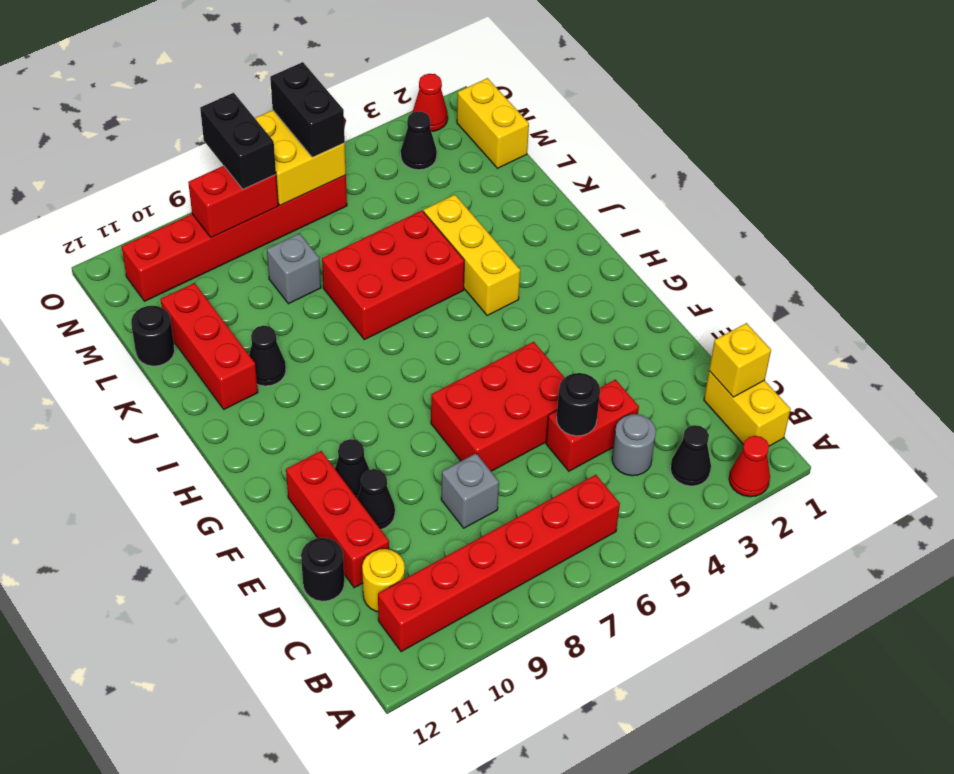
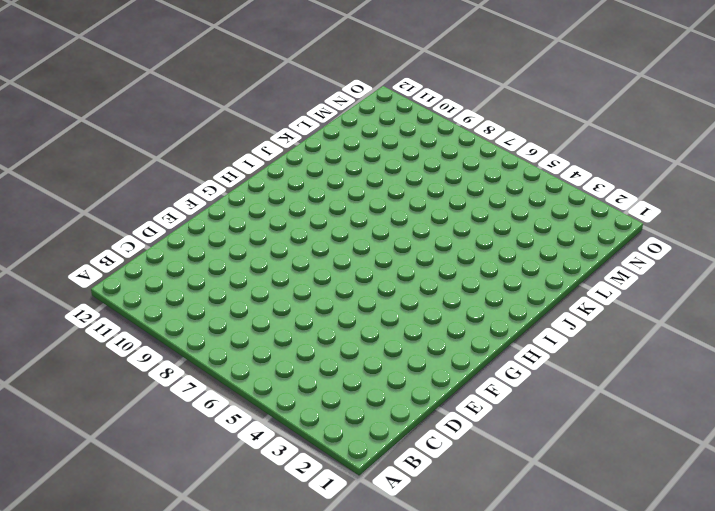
none -> red cone A2 level 1
none -> yellow brick B1:C1 level 1
none -> black cone B3 level 1

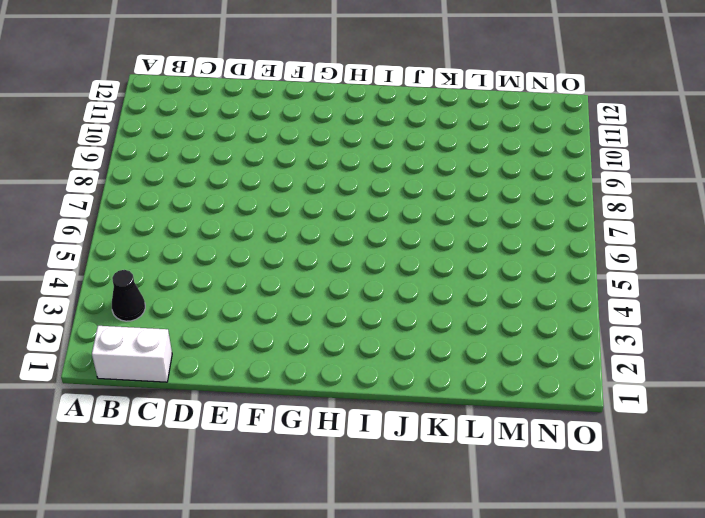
white brick B1:C1 level 1 -> yellow brick B1:C1 level 1
none -> red cone A2 level 1
none -> red brick B6:B11 level 1
none -> grey round brick C4 level 1

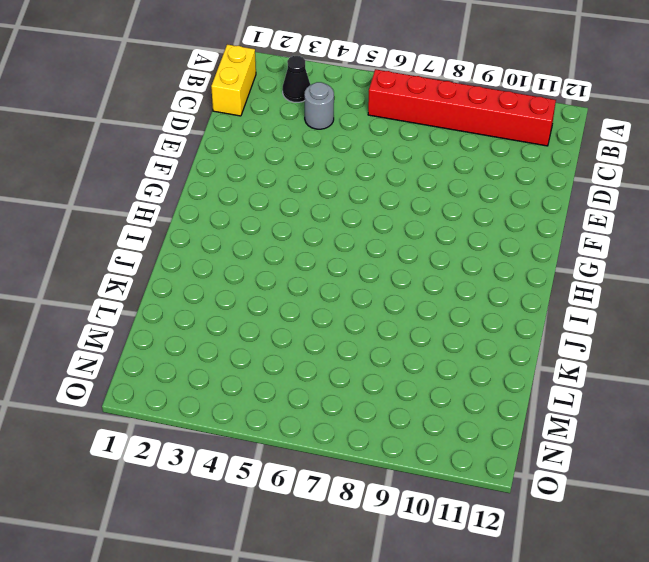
none -> red cone A2 level 1
none -> yellow round brick C11 level 1
none -> red brick D4:D5 level 1

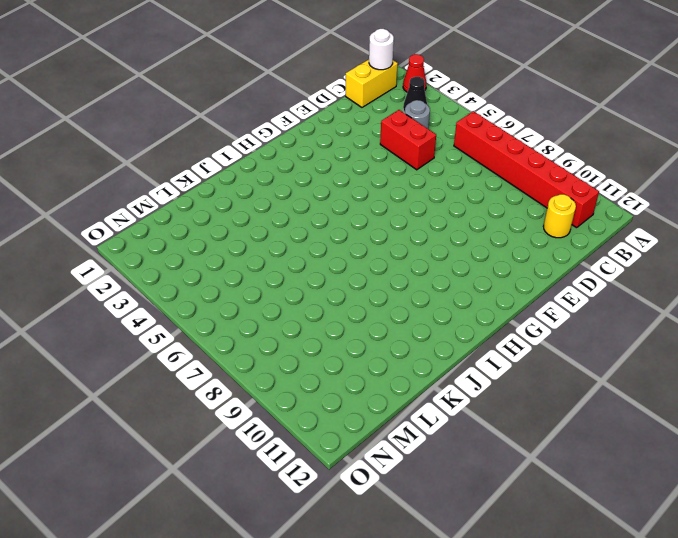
white round brick B1 level 2 -> none
none -> grey brick D8 level 1
none -> red brick D11:F11 level 1
none -> black round brick D12 level 1

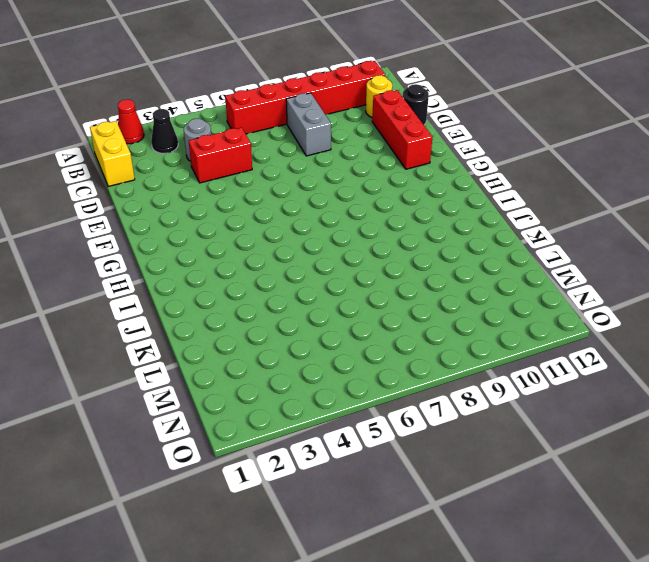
grey brick C8:D8 level 1 -> grey brick D8 level 1
none -> red brick E5:F7 level 1
none -> black cone E10 level 1
none -> black cone F10 level 1

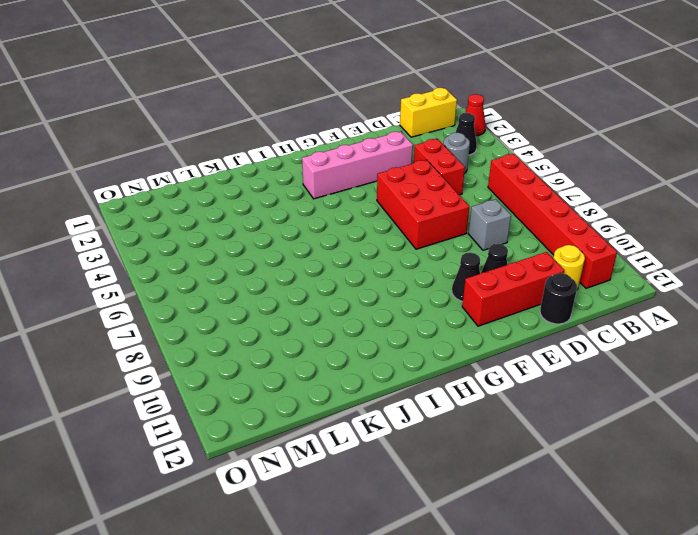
pink brick E3:H3 level 1 -> none
none -> yellow brick I4:K4 level 1
none -> red brick J5:K7 level 1
none -> black cone J10 level 1

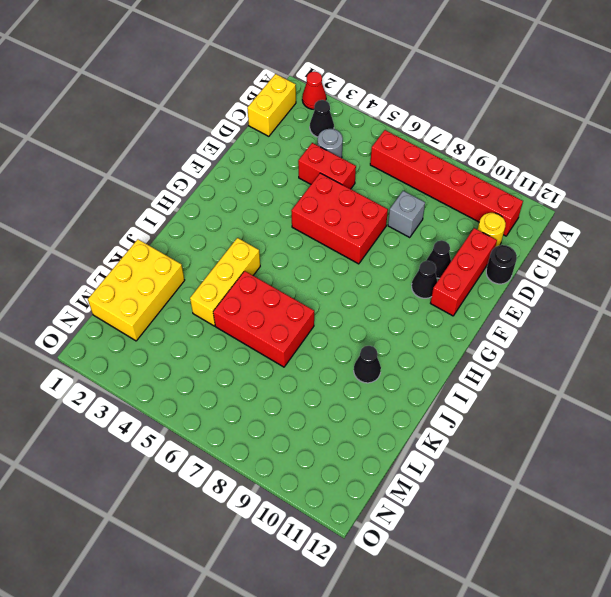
yellow brick K1:M2 level 1 -> yellow brick M1:N1 level 1
none -> red brick J11:L11 level 1
none -> grey brick L8 level 1
none -> black round brick L12 level 1

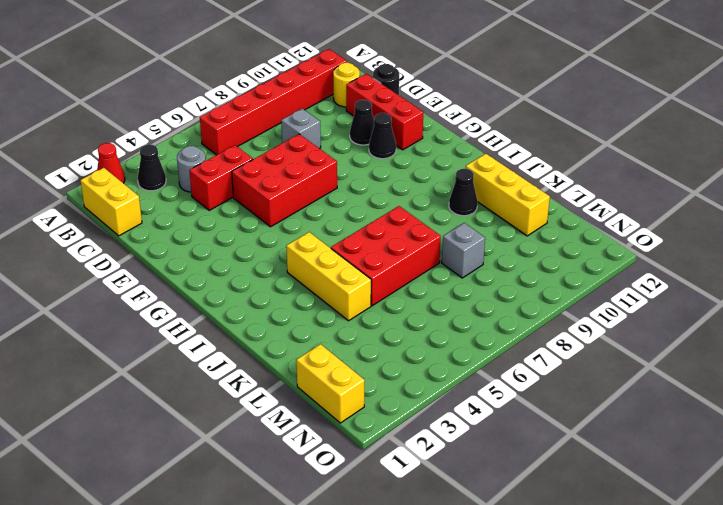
yellow brick J11:L11 level 1 -> red brick J11:L11 level 1
none -> black round brick L12 level 1
none -> black cone N3 level 1
none -> red brick N6:N11 level 1

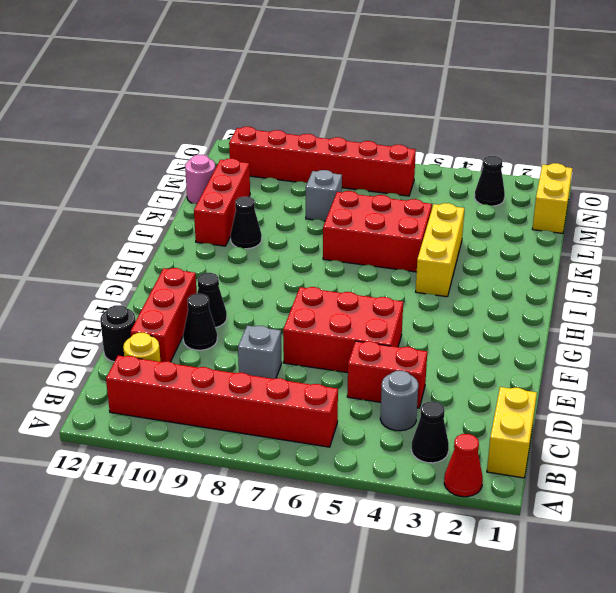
pink round brick L12 level 1 -> black round brick L12 level 1
none -> red cone O2 level 1
none -> yellow brick C1 level 2
none -> black round brick D5 level 2

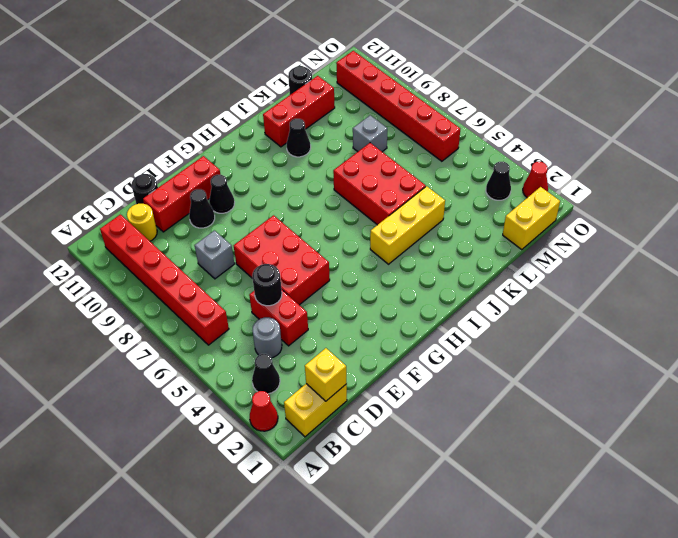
none -> yellow brick N6:O7 level 2
none -> red brick N8:N9 level 2
none -> black brick N6:O6 level 3

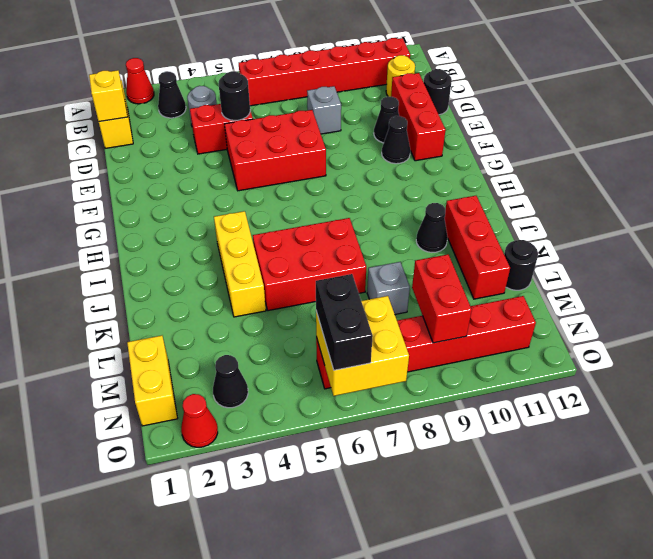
red brick M9:N9 level 2 -> red brick N8:N9 level 2
none -> black brick N8:O8 level 3

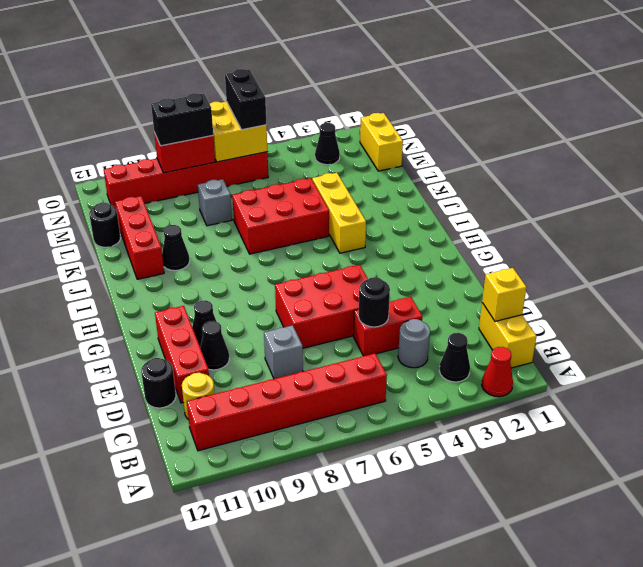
black brick N8:N9 level 3 -> black brick N8:O8 level 3
none -> red cone O2 level 1

